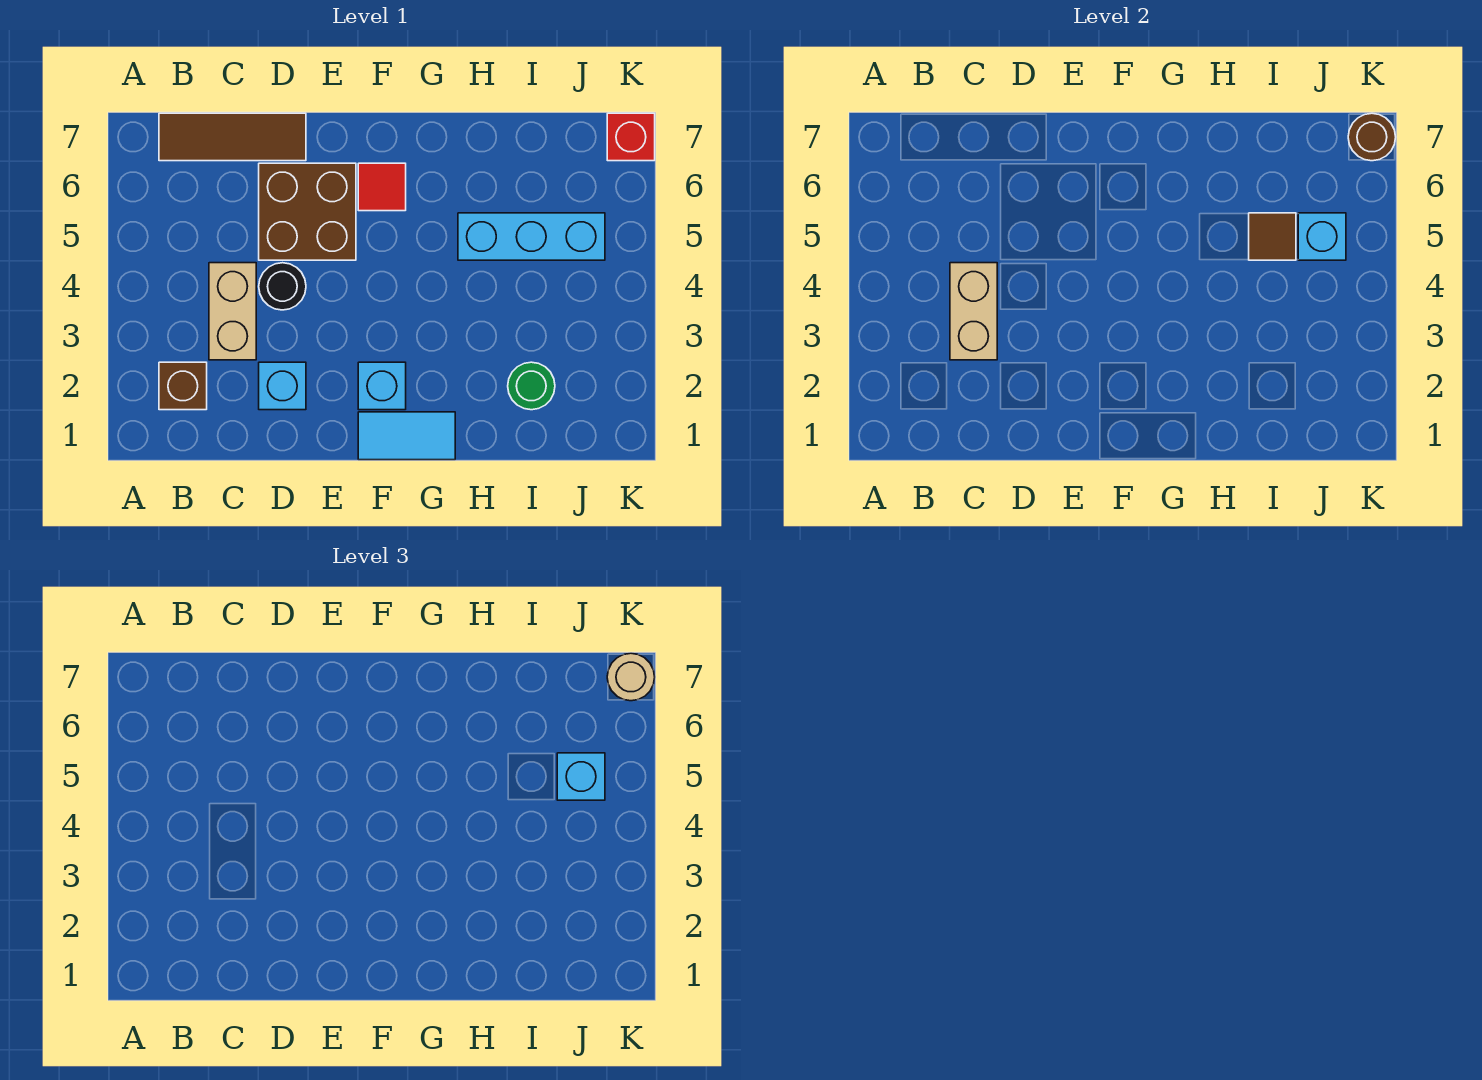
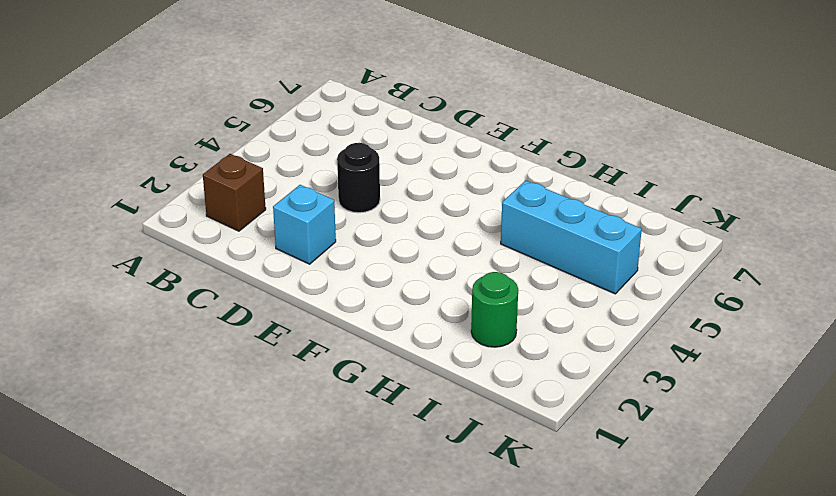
none -> brown tile B7:D7 level 1
none -> tan brick C3:C4 level 1
none -> brown brick D5:E6 level 1

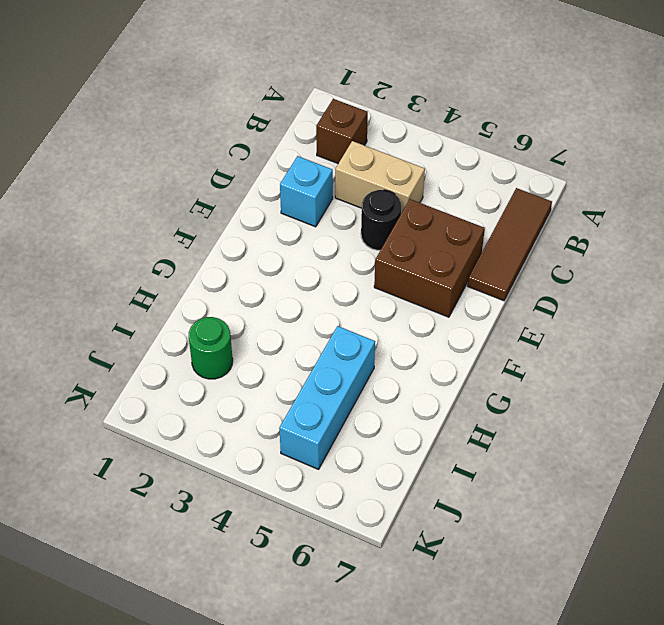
none -> cyan tile F1:G1 level 1
none -> cyan brick F2 level 1
none -> red tile F6 level 1

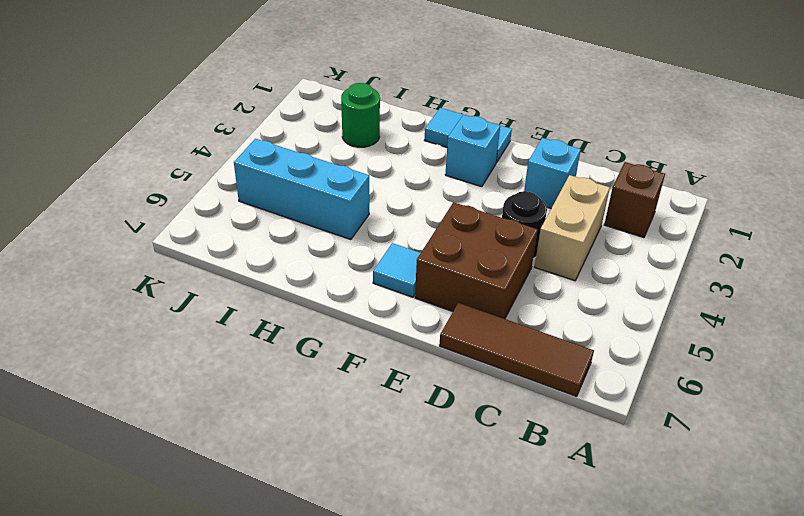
cyan tile F6 level 1 -> red tile F6 level 1
none -> red brick K7 level 1
none -> tan brick C3:C4 level 2
none -> brown tile I5 level 2

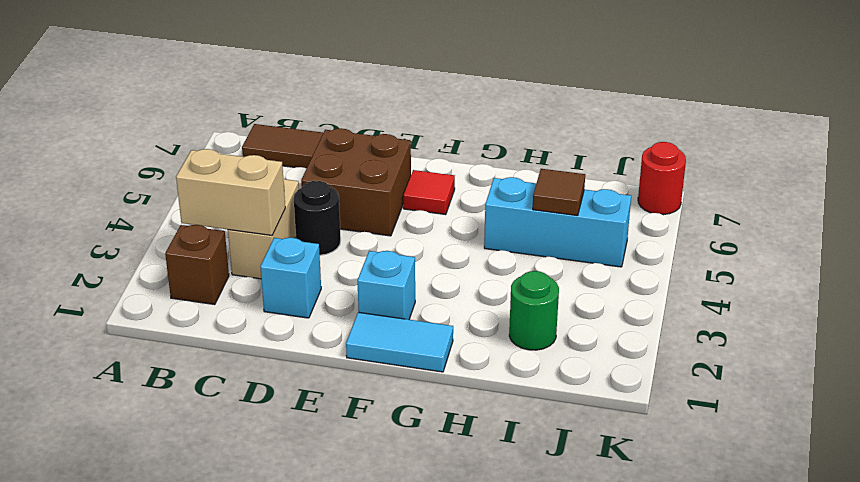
tan brick B3:C3 level 2 -> tan brick C3:C4 level 2
red round brick K7 level 1 -> red brick K7 level 1
none -> cyan brick J5 level 2
none -> brown round brick K7 level 2
none -> cyan brick J5 level 3

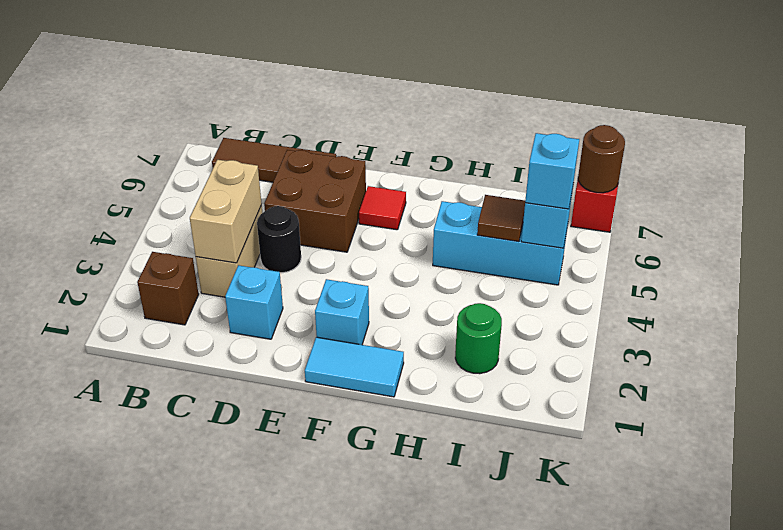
none -> tan round brick K7 level 3

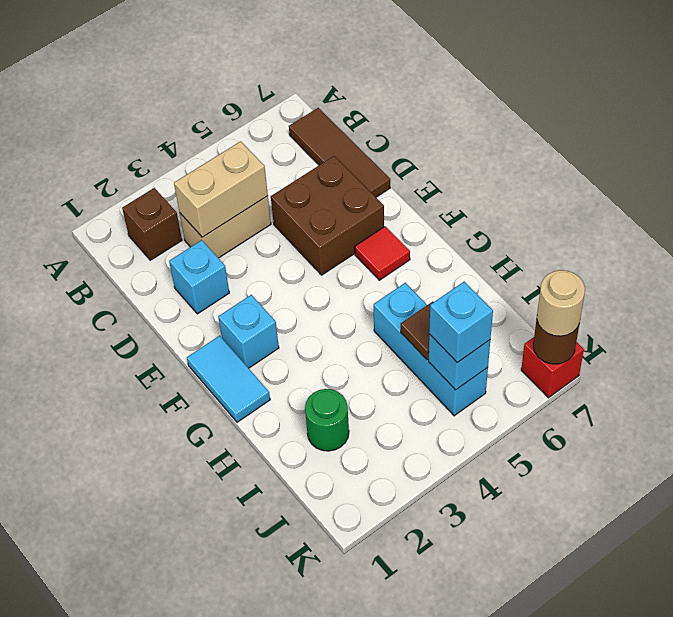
none -> black round brick D4 level 1

